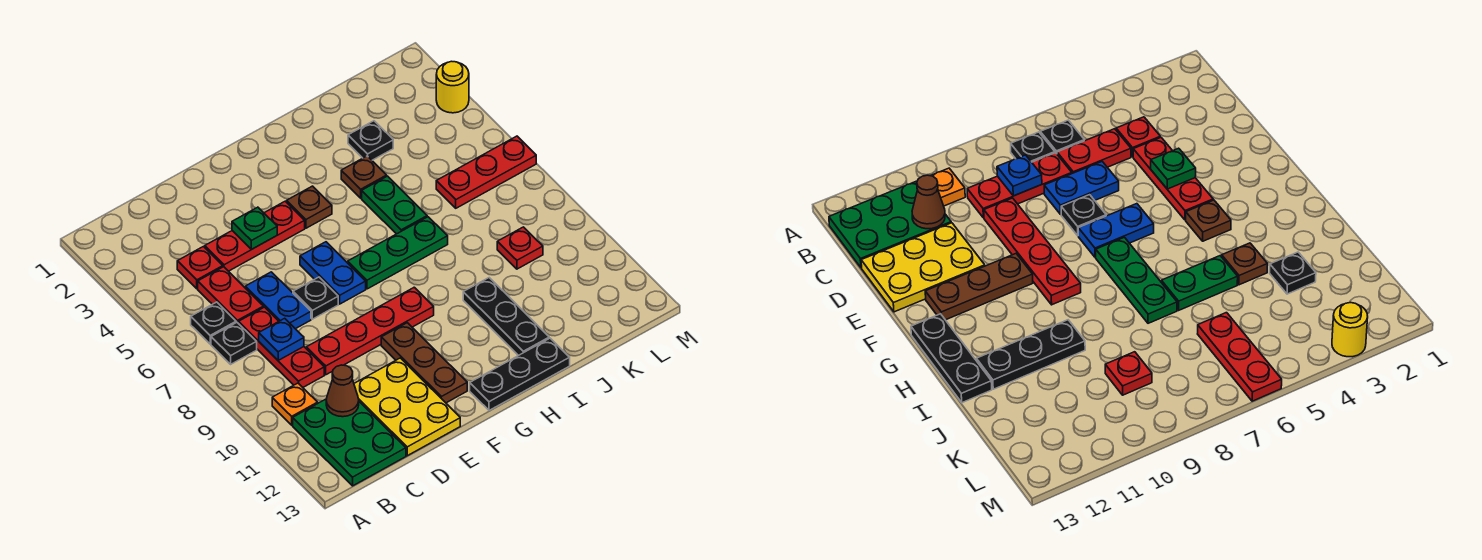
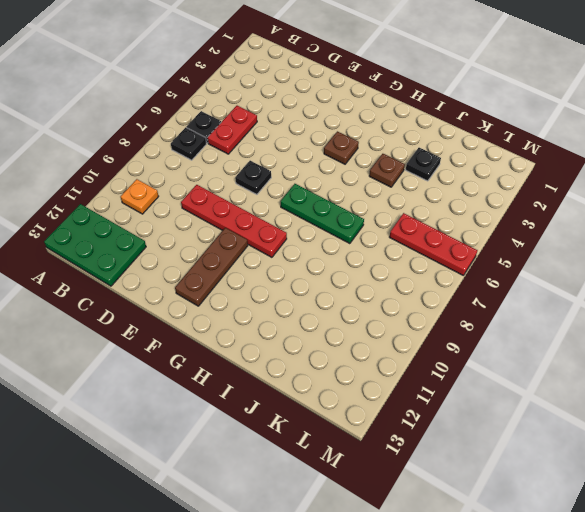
green plate A12:C13 level 1 -> green plate B11:C13 level 1
none -> red plate C4 level 1
none -> red plate C7:C9 level 1
none -> red plate D4:F4 level 1

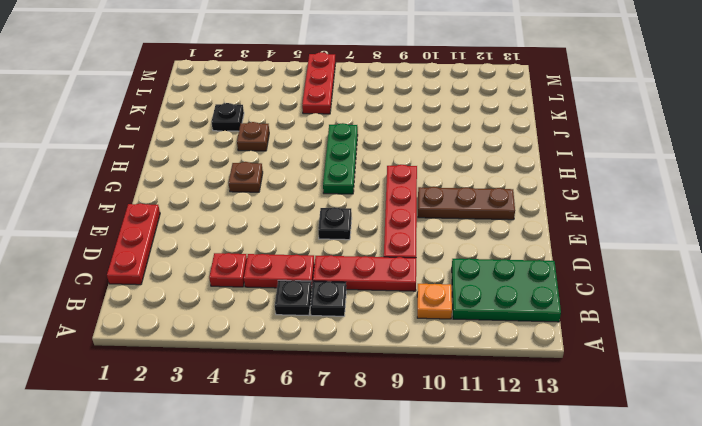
red plate C1:E1 level 1 -> red plate D4:F4 level 1
none -> blue plate D6:D7 level 1
none -> yellow plate D11:E13 level 1
none -> blue plate F6:F7 level 1

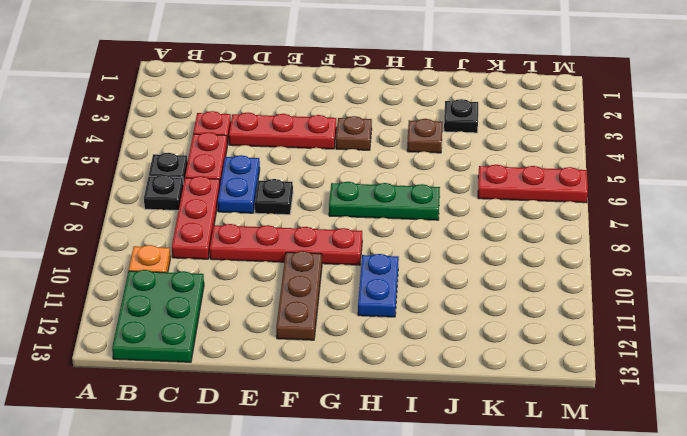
blue plate H10:H11 level 1 -> blue plate F6:F7 level 1
none -> yellow plate D11:E13 level 1
none -> black plate G13:I13 level 1
none -> green plate I5:I6 level 1

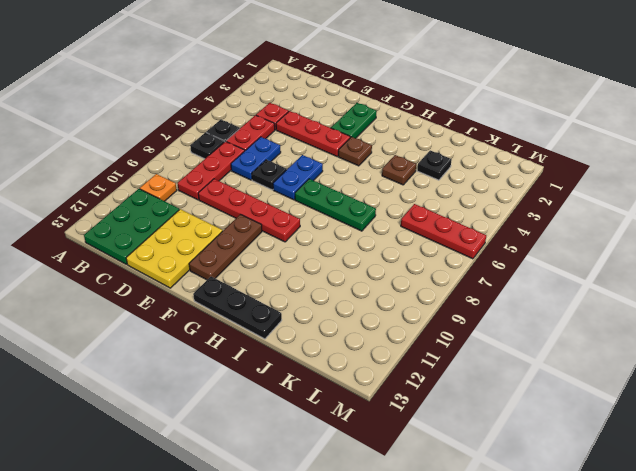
green plate F2:F3 level 1 -> green plate I5:I6 level 1
none -> black plate I10:I12 level 1
none -> red plate K9 level 1
none -> yellow round brick M3 level 1

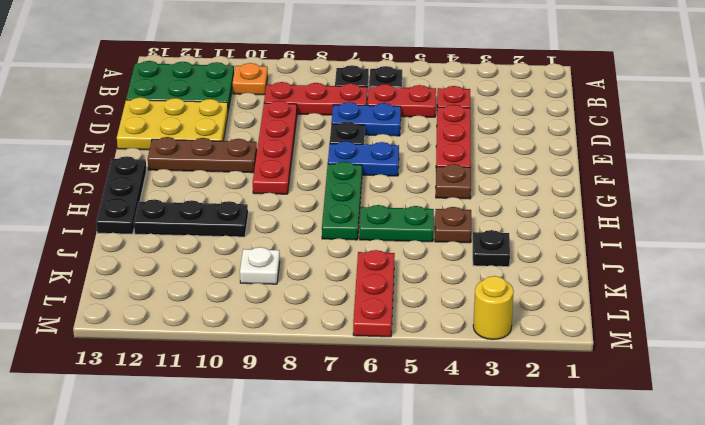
white plate K9 level 1 -> red plate K9 level 1
none -> blue plate C8 level 2
none -> brown cone C11 level 2
none -> green plate E4 level 2

